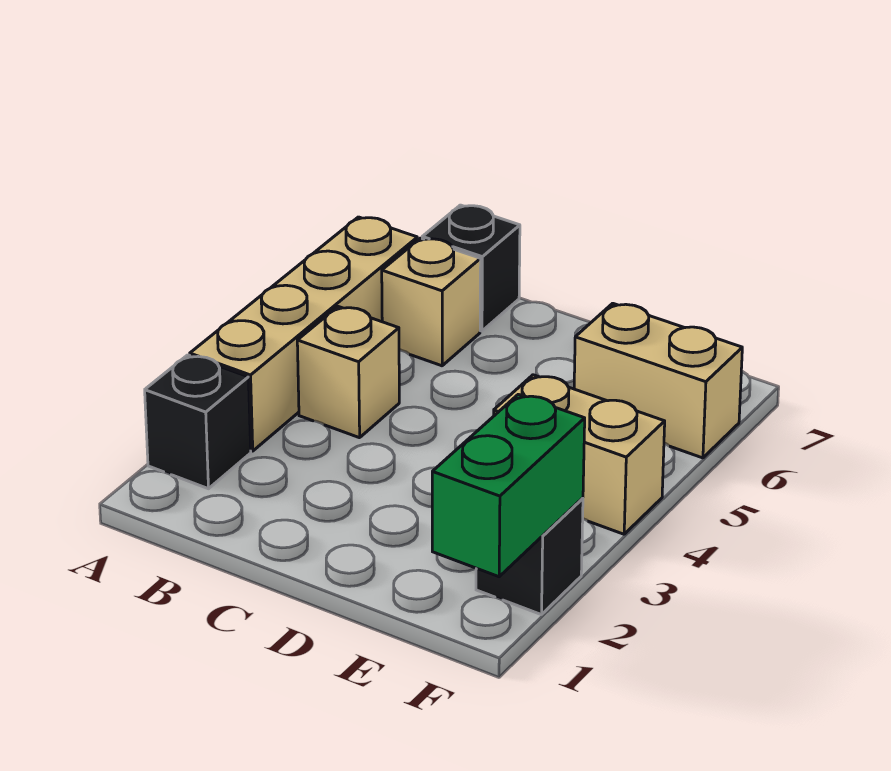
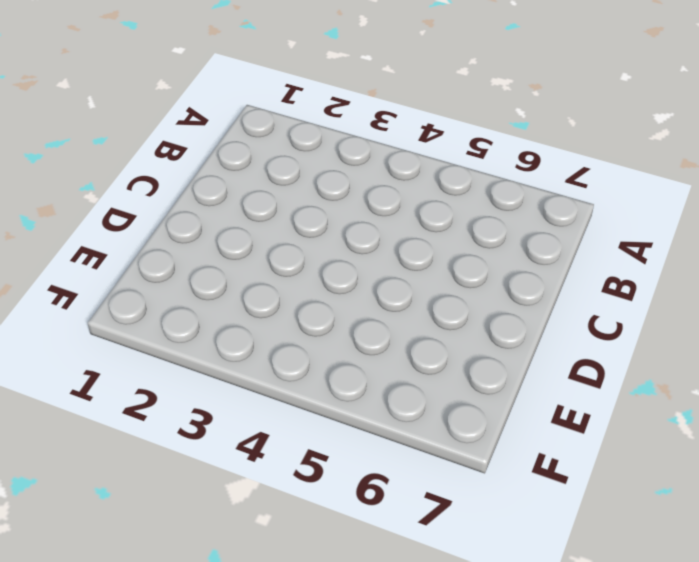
none -> black brick A2 level 1
none -> tan brick A3:A6 level 1

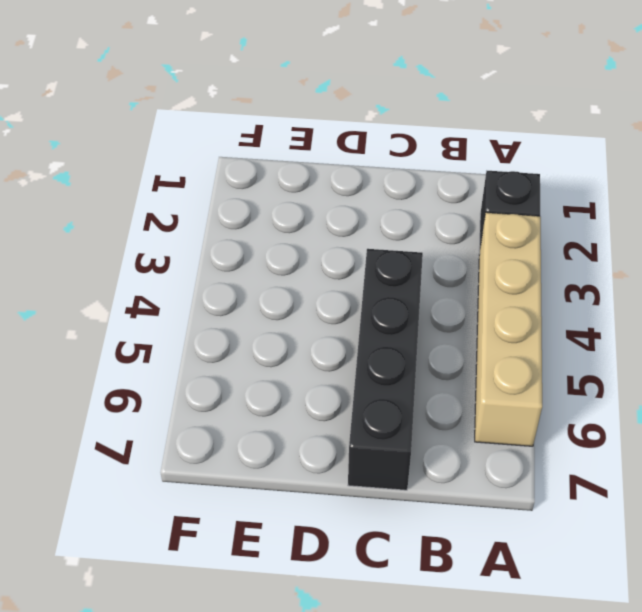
black brick C4:C7 level 1 -> none
none -> tan brick B4 level 1
none -> tan brick B6 level 1

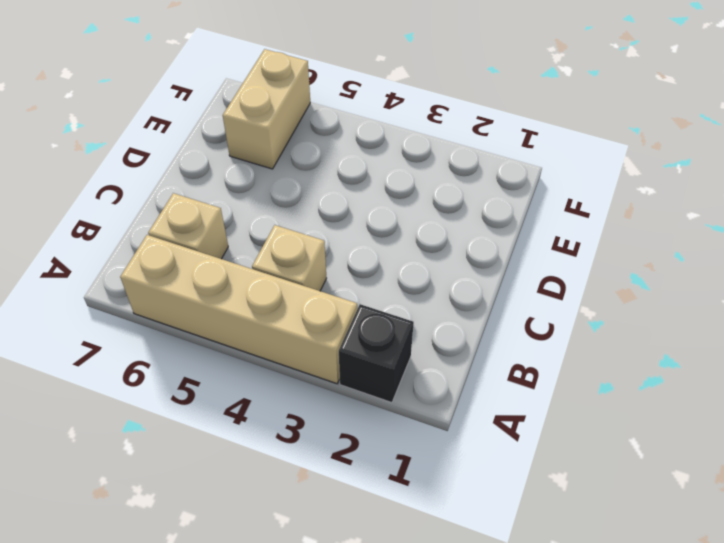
none -> black brick B7 level 1
none -> tan brick E4:F4 level 1

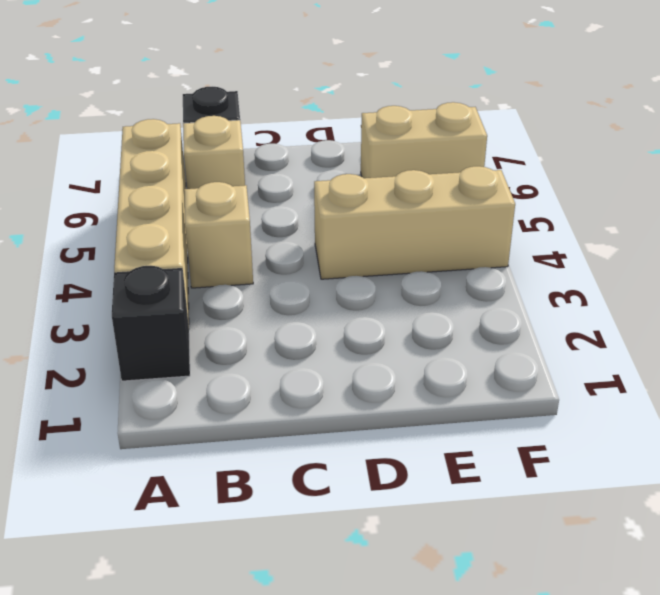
tan brick D4:F4 level 1 -> tan brick E4:F4 level 1
none -> black brick F2 level 1
none -> green brick F1:F2 level 2

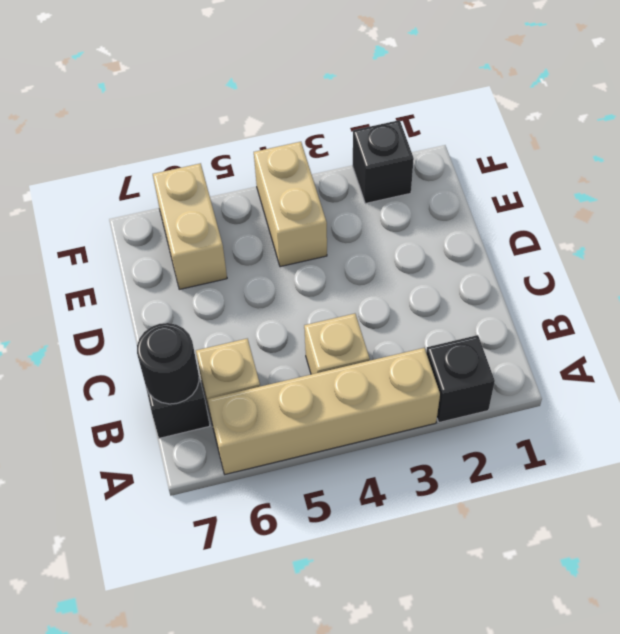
black round brick B7 level 2 -> none
none -> green brick F1:F2 level 2

